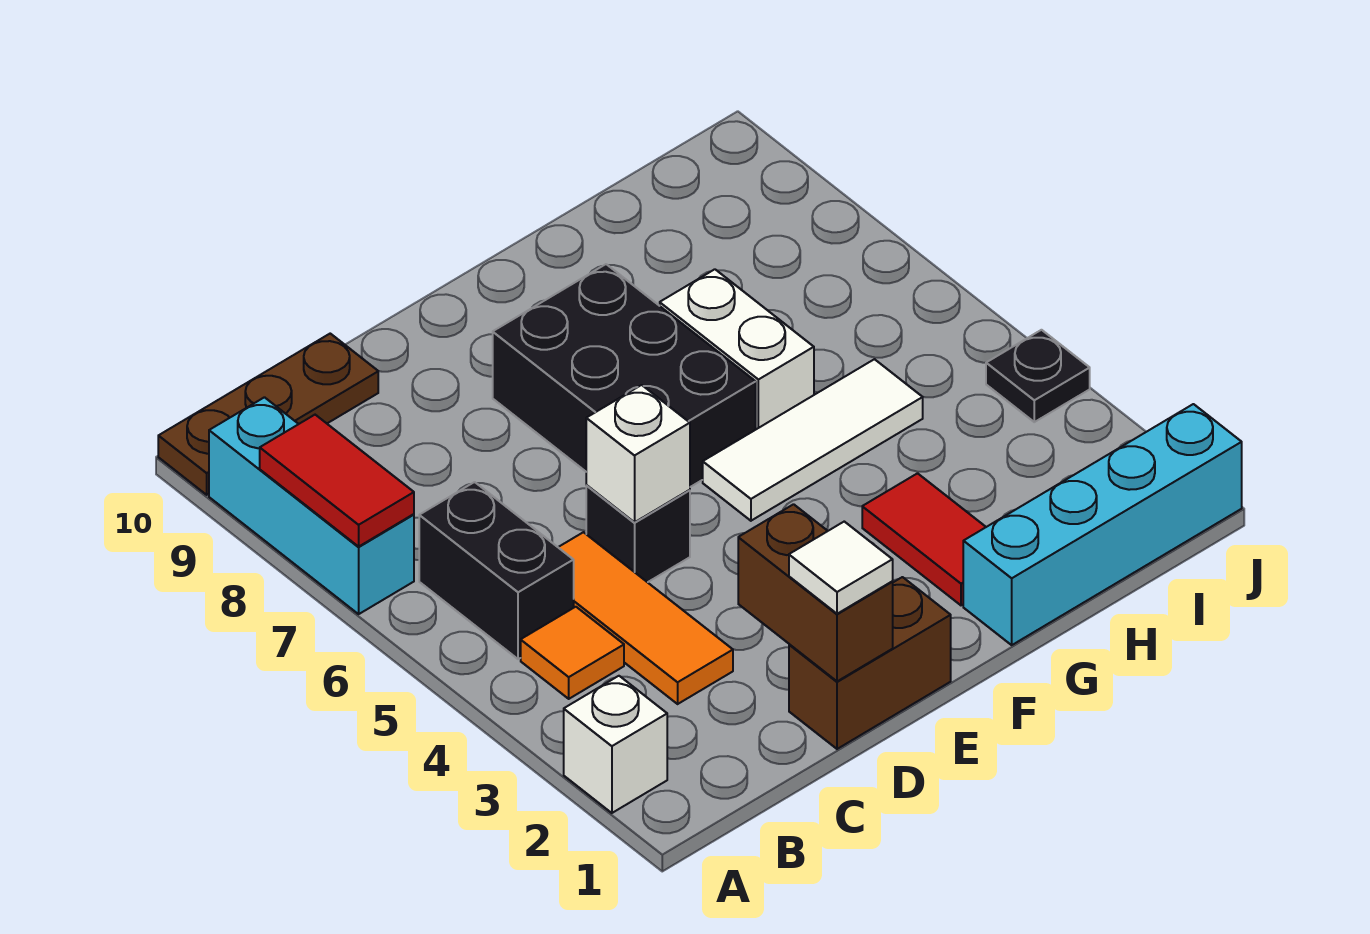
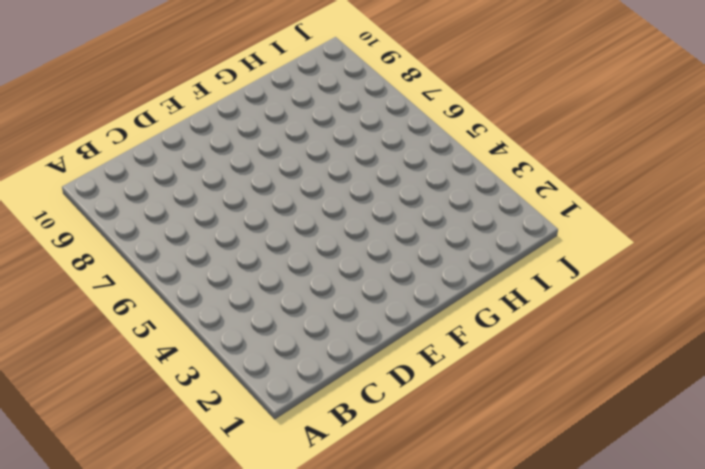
none -> white brick A2 level 1
none -> cyan brick A7:A9 level 1
none -> brown plate A10:C10 level 1

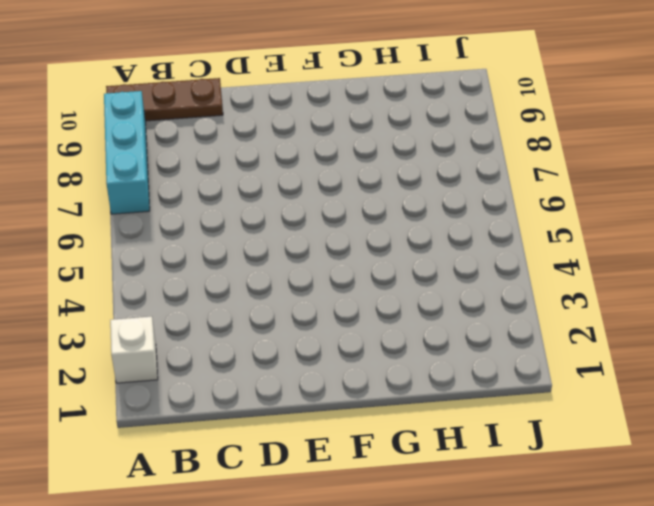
none -> orange tile B4 level 1
none -> black brick B5:B6 level 1
none -> orange tile C3:C5 level 1

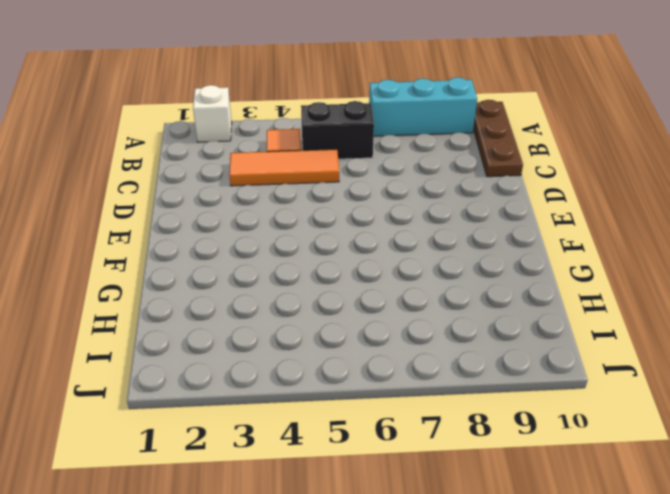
none -> brown brick D1:E1 level 1
none -> black brick D5 level 1
none -> black brick E6:F8 level 1

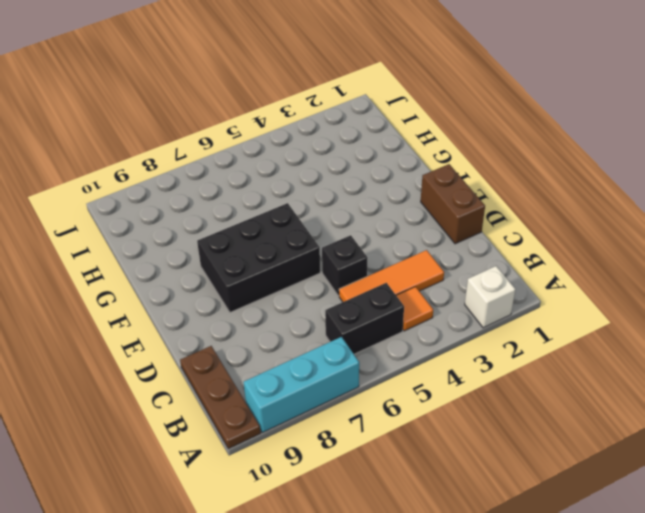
none -> white tile F5:H5 level 1
none -> cyan brick G1:J1 level 1
none -> red tile G2:G3 level 1

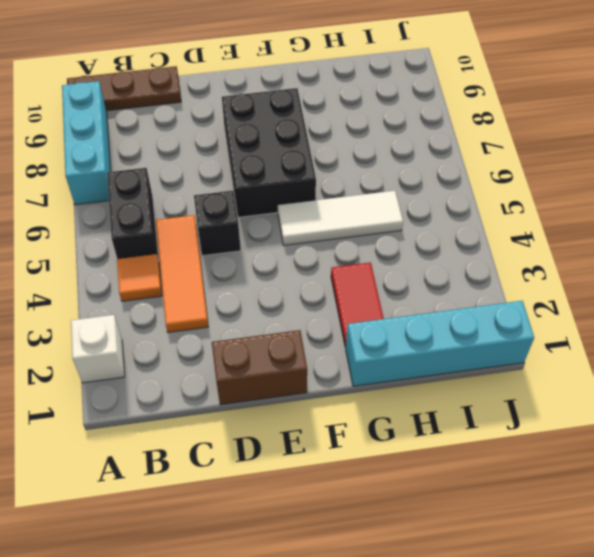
none -> white brick G6:G7 level 1
none -> black plate J4 level 1
none -> red tile A7:A8 level 2

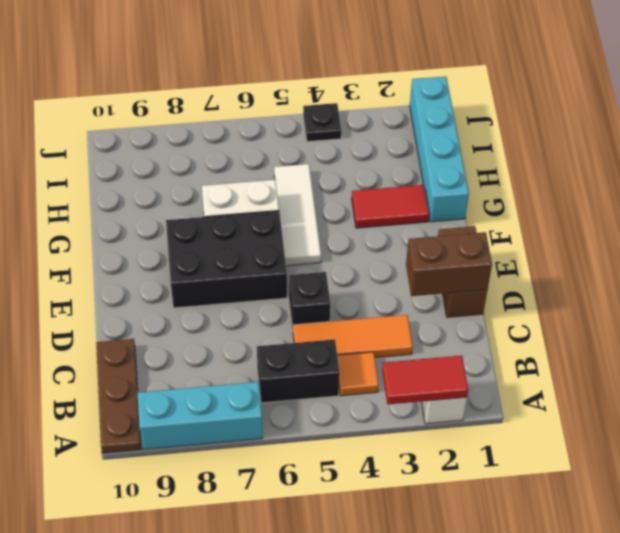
red tile A2:A3 level 2 -> red tile A7:A8 level 2
none -> white brick D5 level 2
none -> white tile D1 level 3

